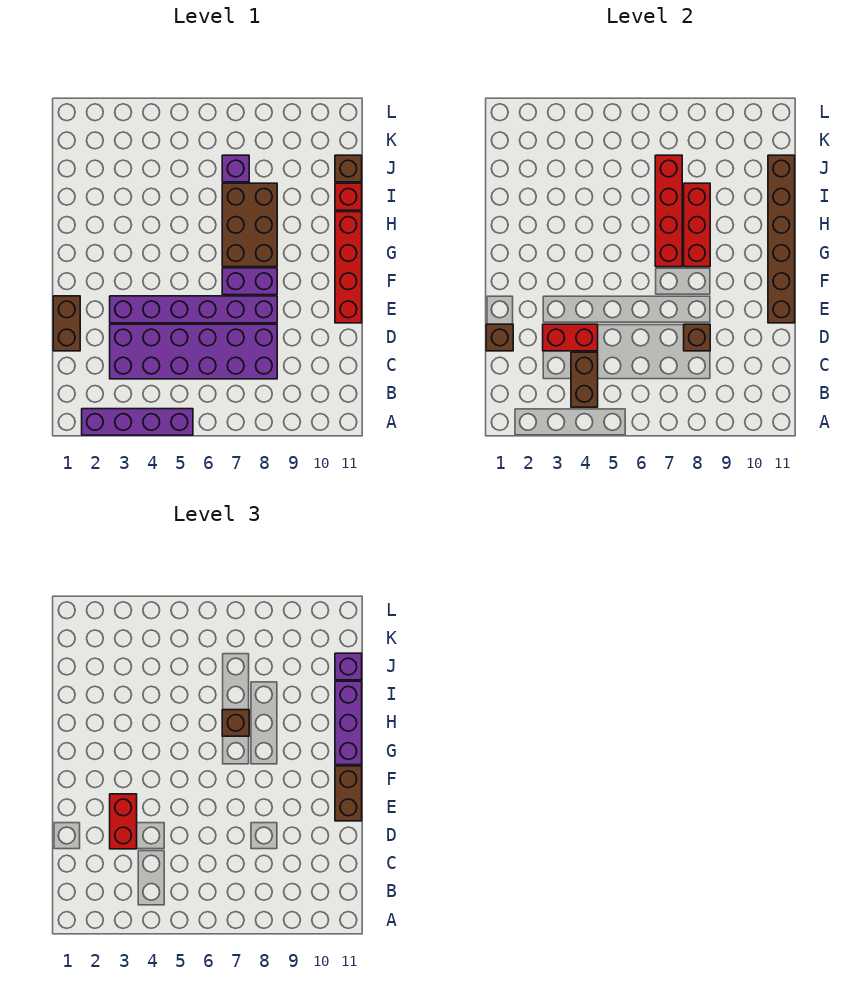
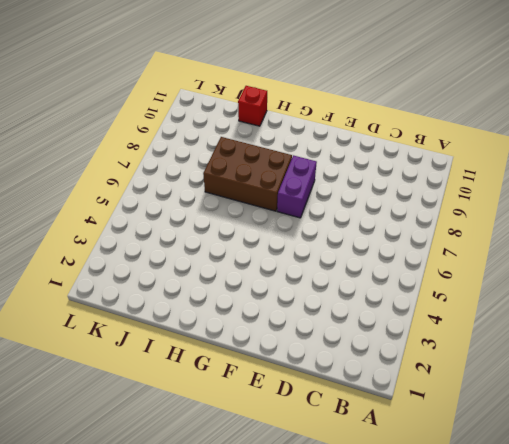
none -> purple brick A2:A5 level 1
none -> purple brick C3:D8 level 1
none -> brown brick D1:E1 level 1

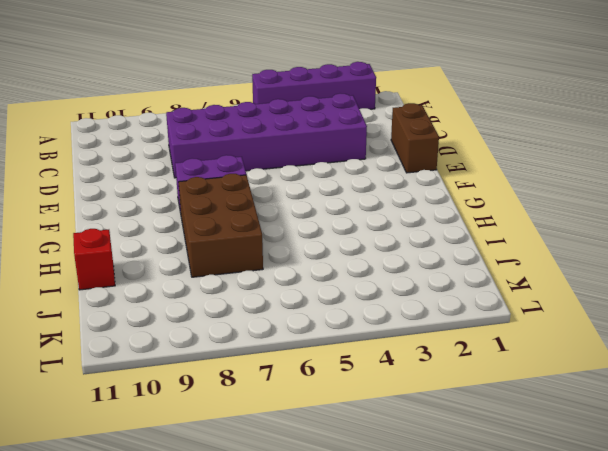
none -> purple brick E3:E8 level 1
none -> red brick E11:H11 level 1
none -> purple brick J7 level 1

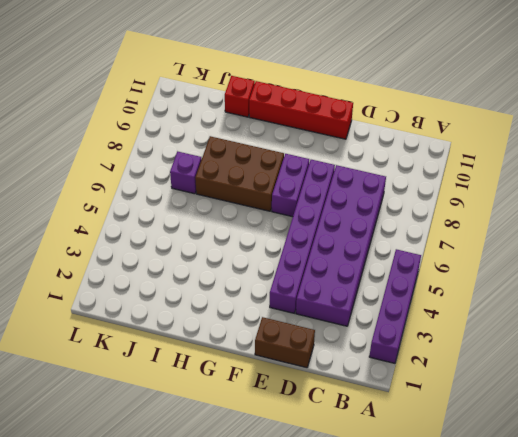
none -> brown brick J11 level 1
none -> brown brick B4:C4 level 2
none -> brown brick D1 level 2

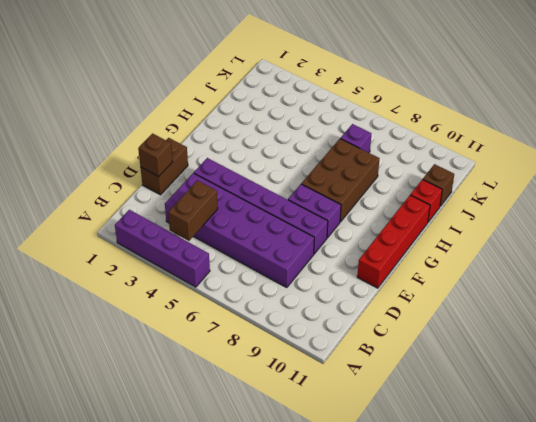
none -> red brick D3:D4 level 2
none -> brown brick D8 level 2
none -> brown brick E11:J11 level 2

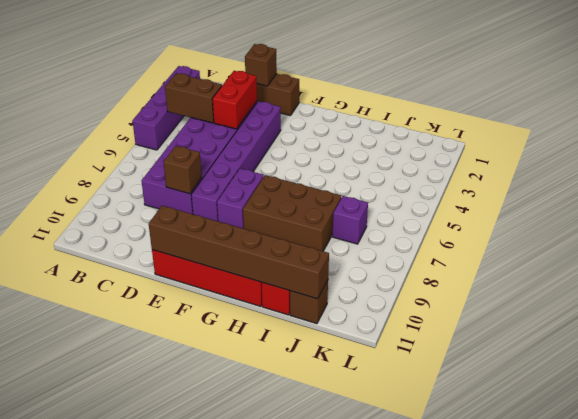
none -> red brick G7:J7 level 2
none -> red brick G8:I8 level 2
none -> red brick D3:E3 level 3

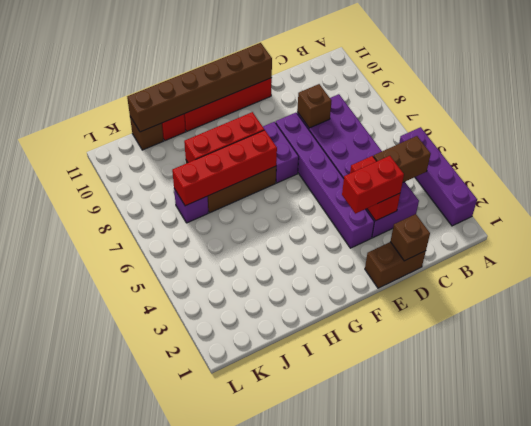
none -> brown brick E11:F11 level 3
none -> purple brick G11:I11 level 3
none -> brown brick H7 level 3

